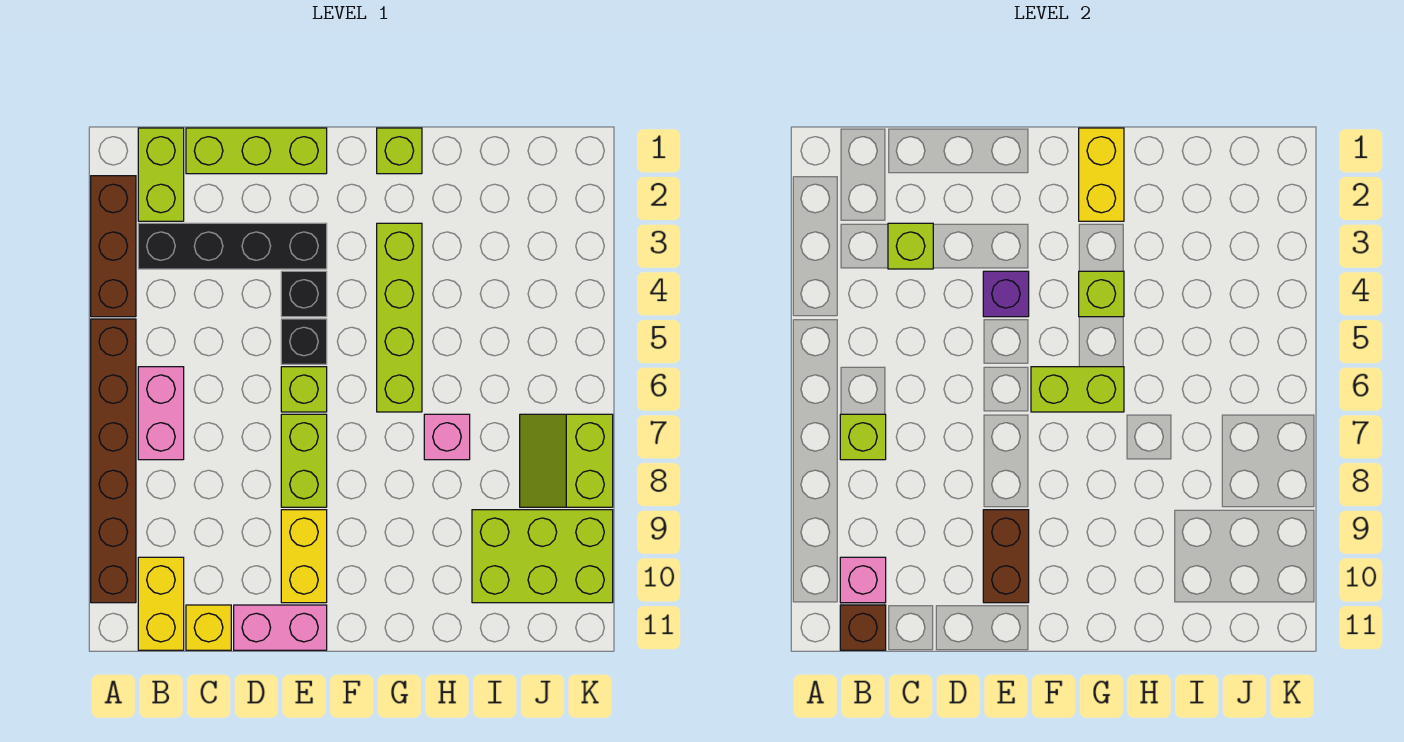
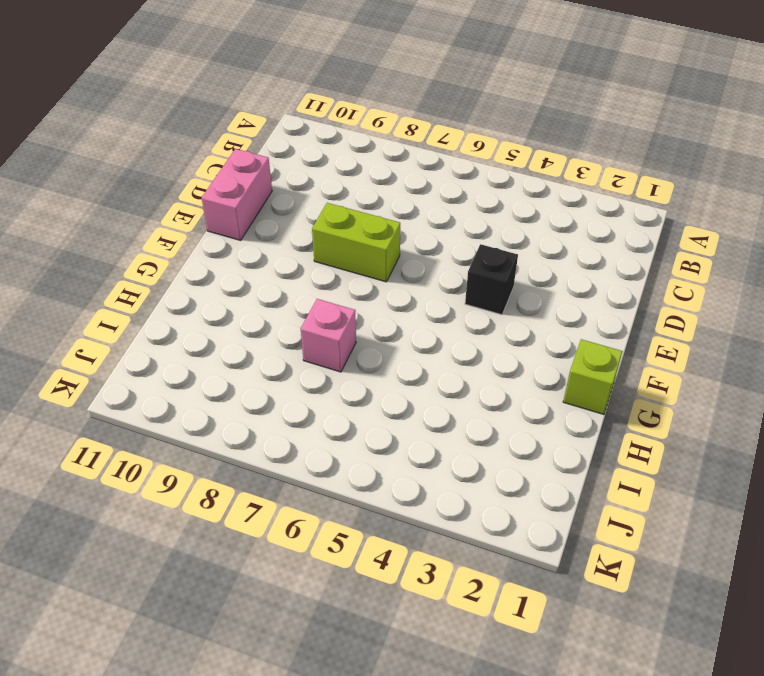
none -> brown brick A2:A4 level 1
none -> brown brick A5:A10 level 1
none -> lime brick B1:B2 level 1

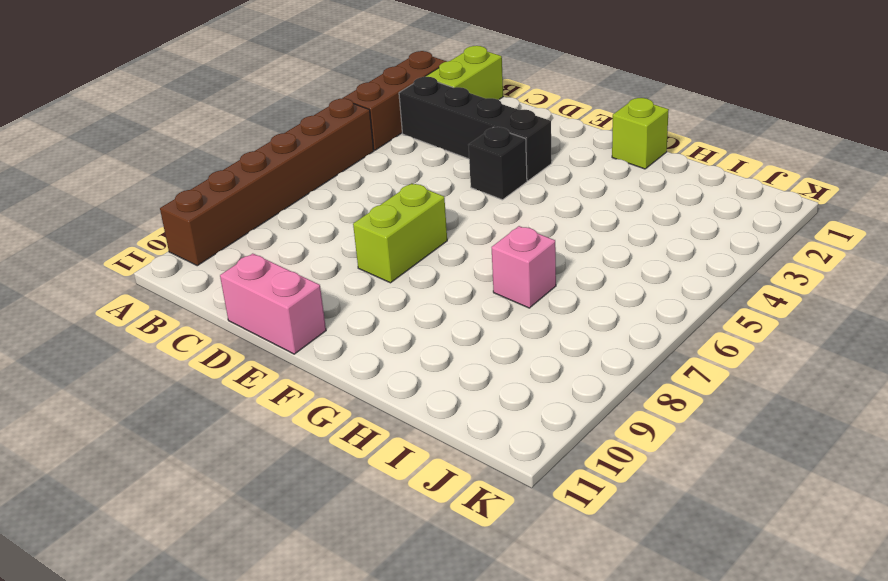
none -> pink brick B6:B7 level 1
none -> yellow brick B10:B11 level 1
none -> lime brick C1:E1 level 1

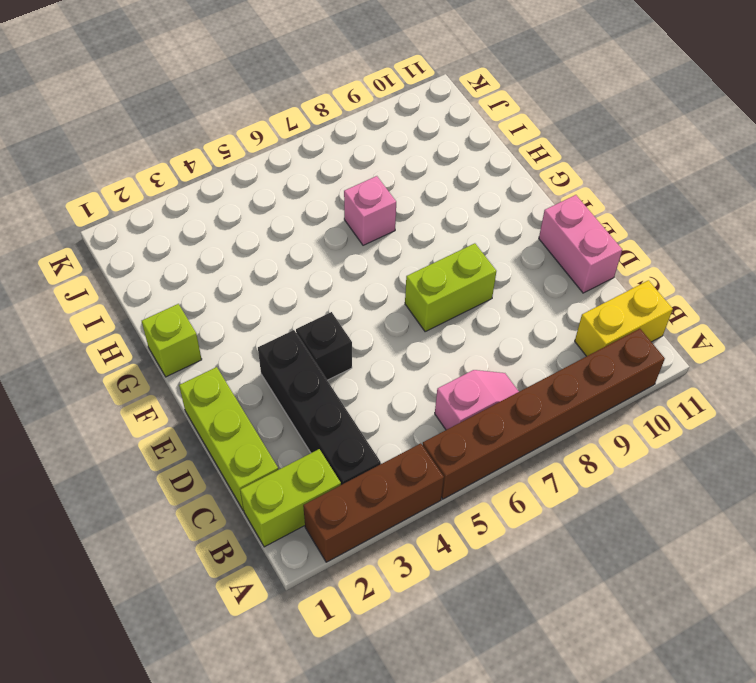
pink slope B6:B7 level 1 top 6 -> pink brick B6:B7 level 1
none -> yellow brick C11 level 1
none -> black brick E5 level 1
none -> lime brick E6 level 1

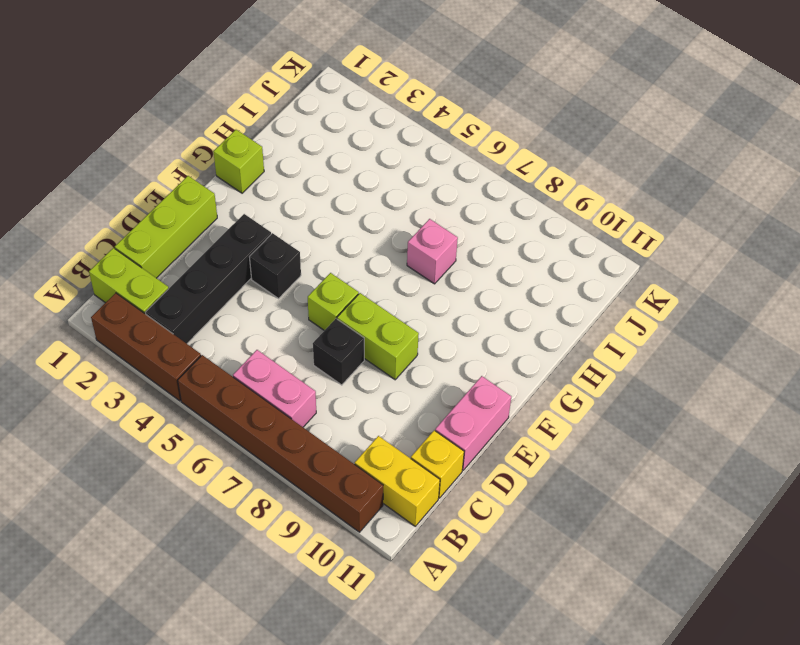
black brick D7 level 1 -> black brick E5 level 1
none -> yellow brick E9:E10 level 1
none -> lime brick G3:G6 level 1
none -> lime brick I9:K10 level 1

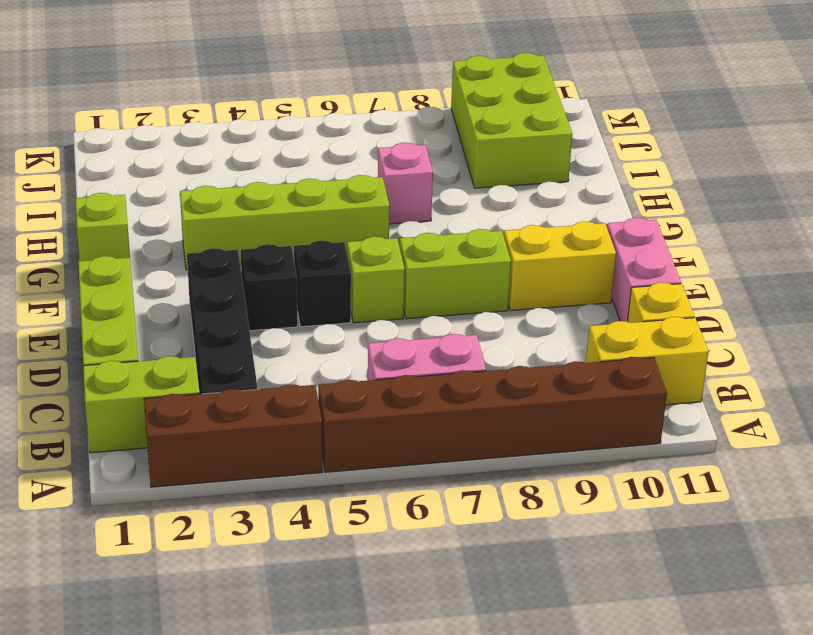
none -> lime slope J7:K8 level 1 top K
none -> lime brick B7 level 2
none -> pink brick B10 level 2

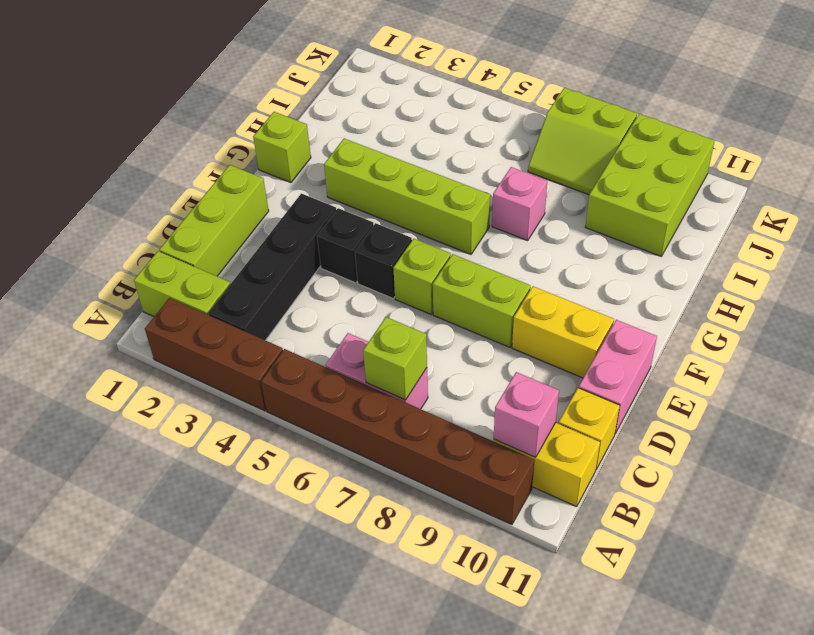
none -> brown brick B11 level 2
none -> lime brick C3 level 2
none -> purple brick E4 level 2

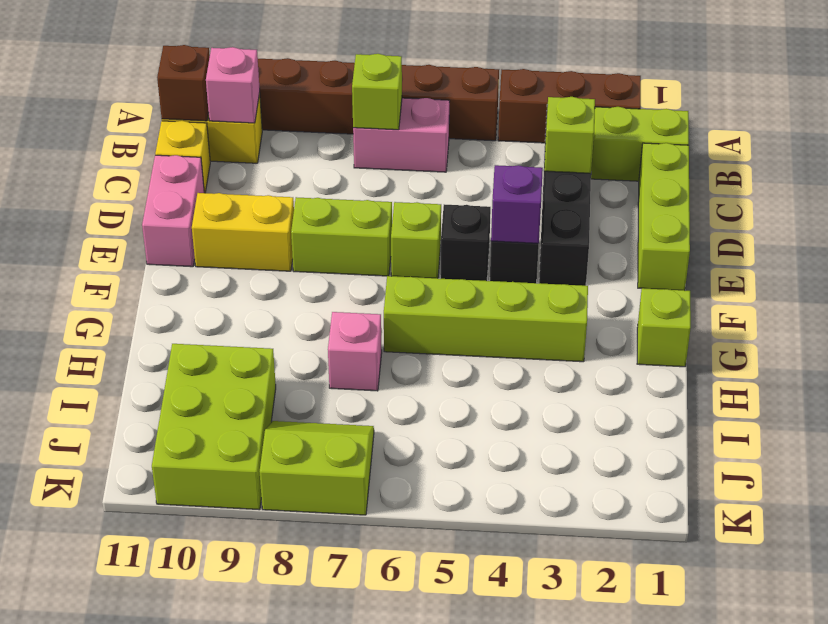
none -> brown brick E9:E10 level 2
none -> lime brick F6:G6 level 2
none -> yellow brick G1:G2 level 2

